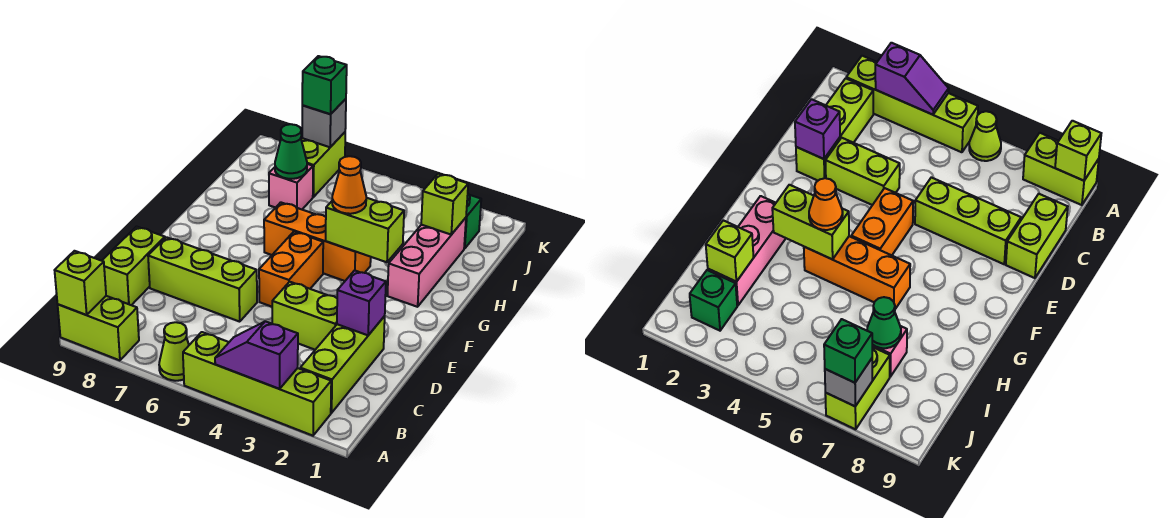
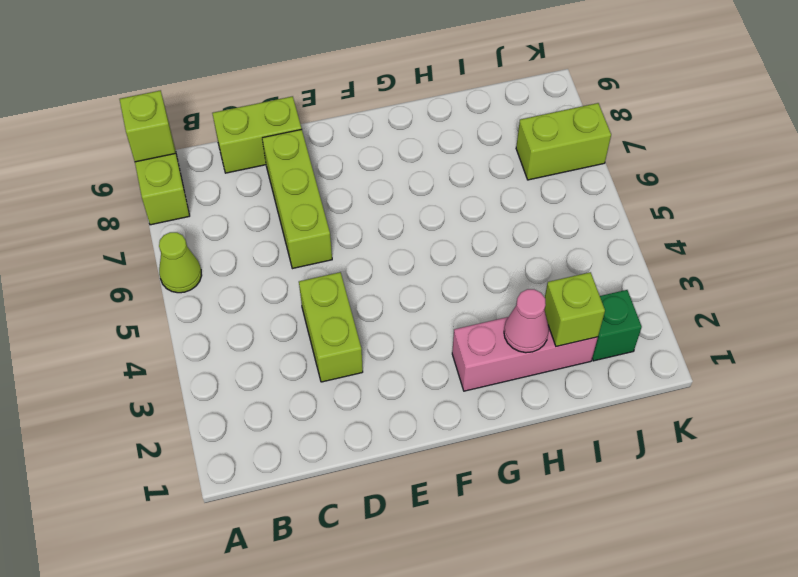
pink cone H2 level 2 -> none
none -> lime brick A2:A5 level 1
none -> lime brick B2:D2 level 1
none -> orange brick E5:F5 level 1

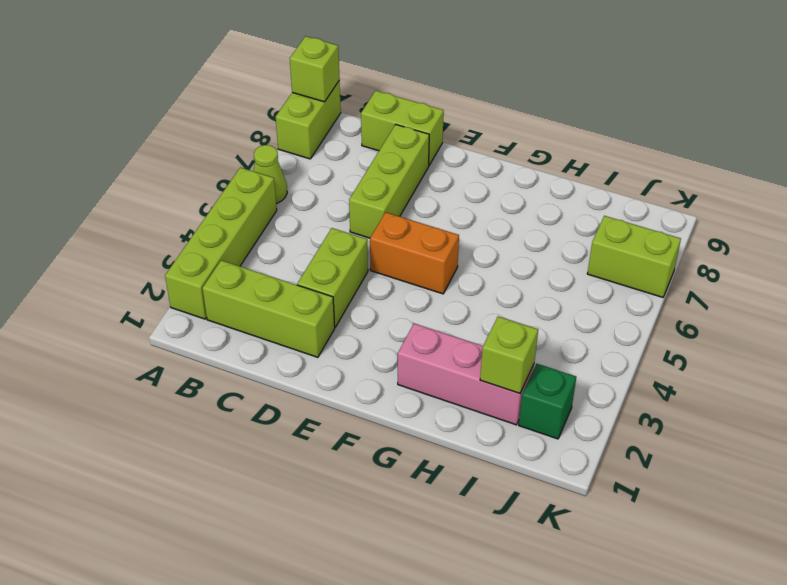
none -> orange brick G4:G6 level 1
none -> pink brick I7 level 1
none -> purple slope A3:A4 level 2 top 3

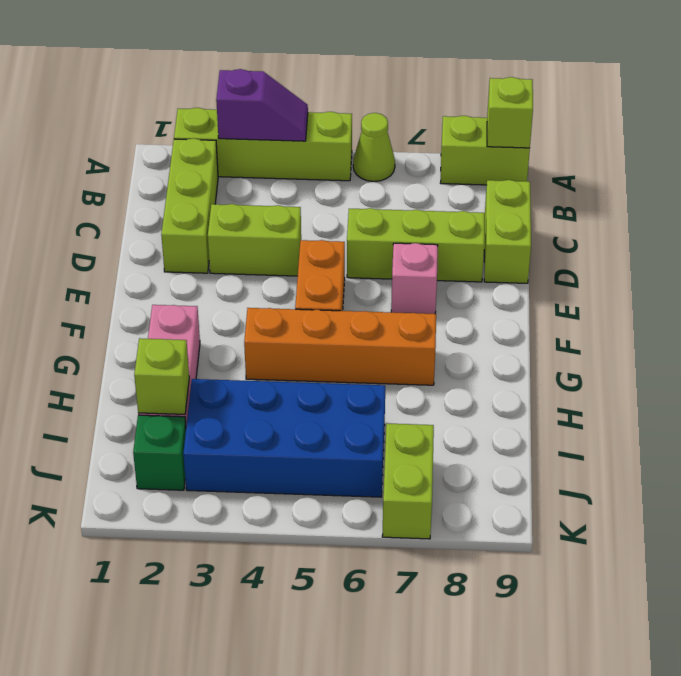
pink brick E7 level 1 -> pink brick I7 level 1
orange brick G4:G7 level 1 -> orange brick G4:G6 level 1
blue brick I3:J6 level 1 -> none
none -> purple brick D2 level 2
none -> lime brick G3:G4 level 2
none -> green cone I7 level 2

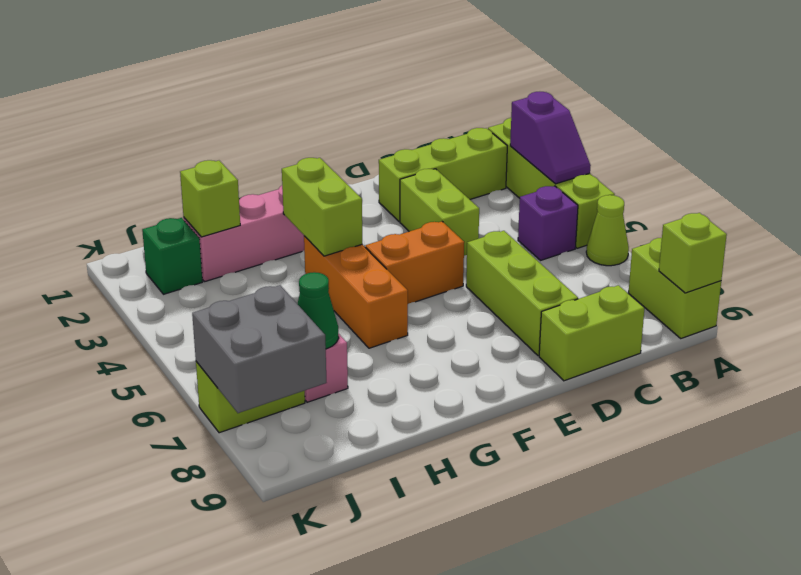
purple brick B5 level 1 -> purple brick D2 level 2
grey brick J7:K8 level 2 -> grey brick K7 level 2
none -> orange cone G4 level 3
none -> green brick K7 level 3

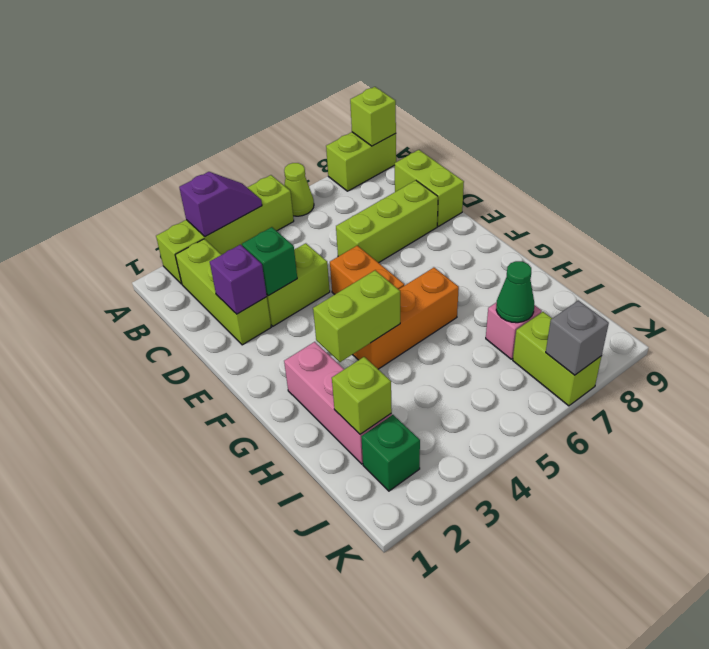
green brick D3 level 2 -> green brick K7 level 3
none -> orange cone G4 level 3

